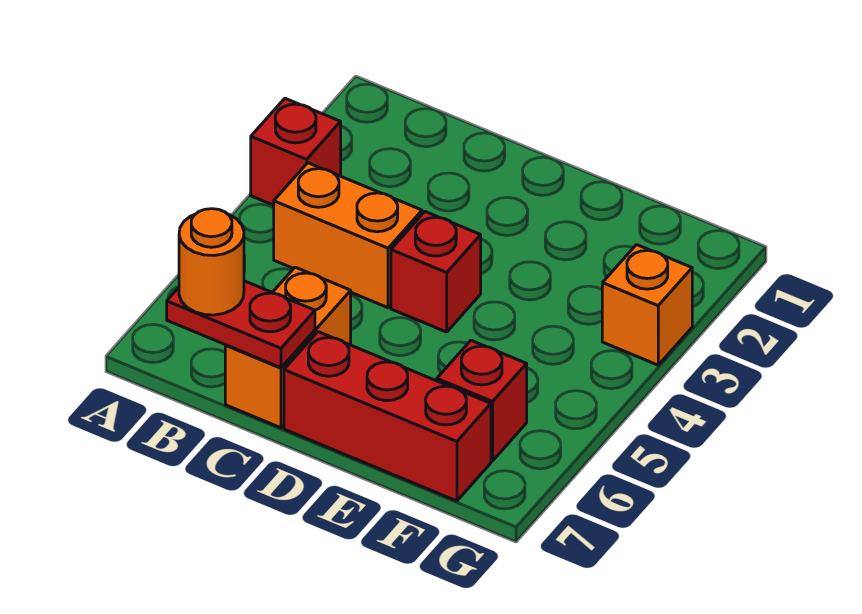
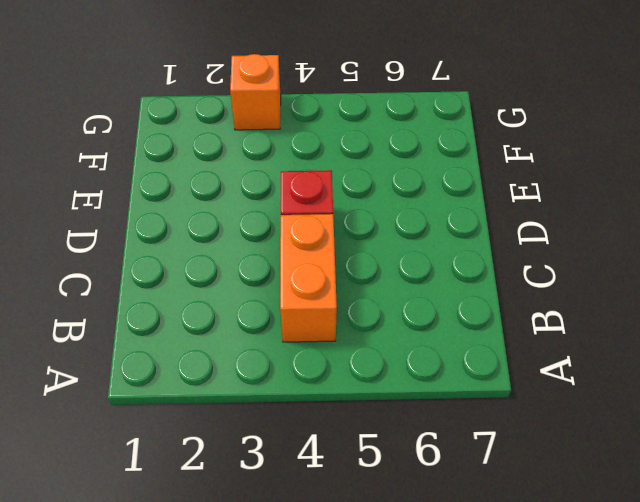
none -> red brick A3 level 1
none -> orange brick C6:C7 level 1

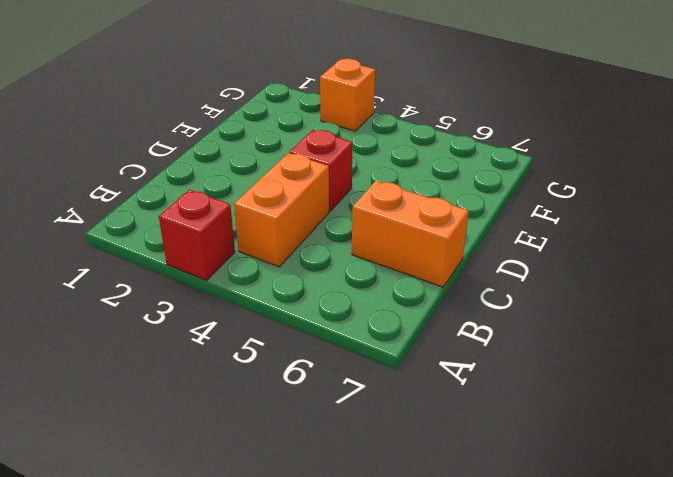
none -> red brick D7:F7 level 1
none -> red brick F6 level 1

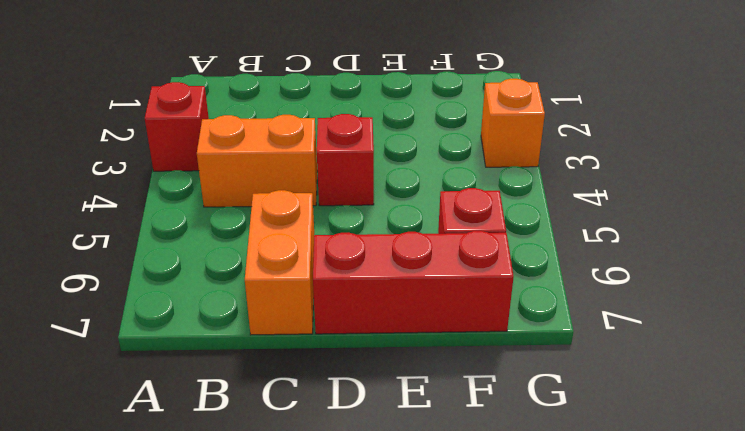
none -> red plate B7:C7 level 2
none -> orange round brick B7 level 3

